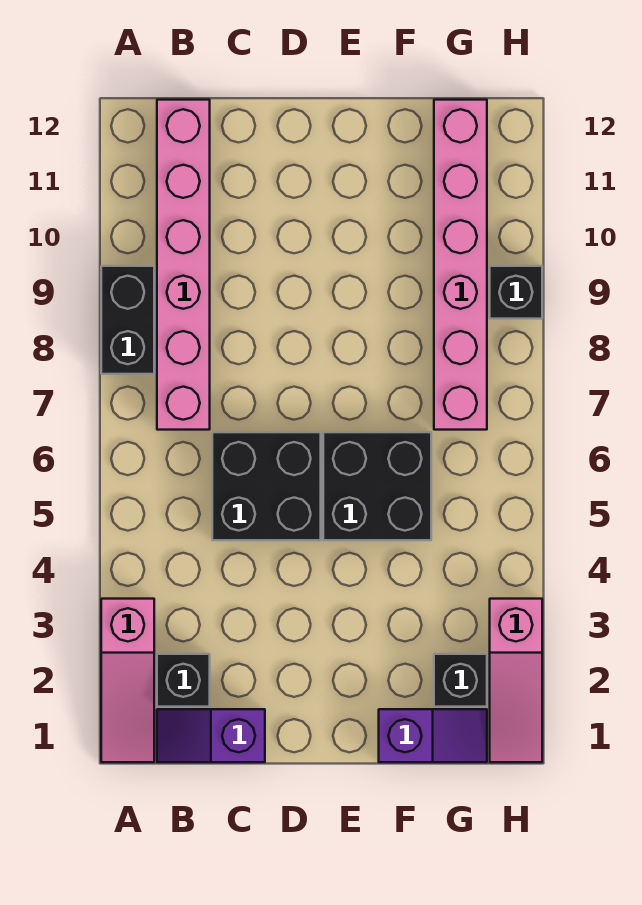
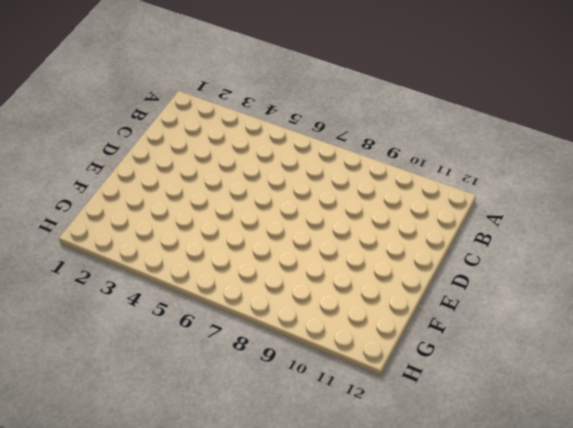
none -> pink slope A1:A3 level 1 top 3
none -> black brick A8:A9 level 1
none -> purple slope B1:C1 level 1 top C

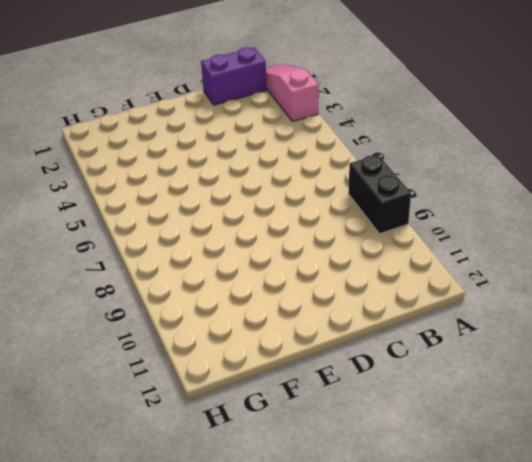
purple brick B1:C1 level 1 -> purple slope B1:C1 level 1 top C
none -> black brick B2 level 1
none -> pink brick B7:B12 level 1
none -> black brick C5:D6 level 1

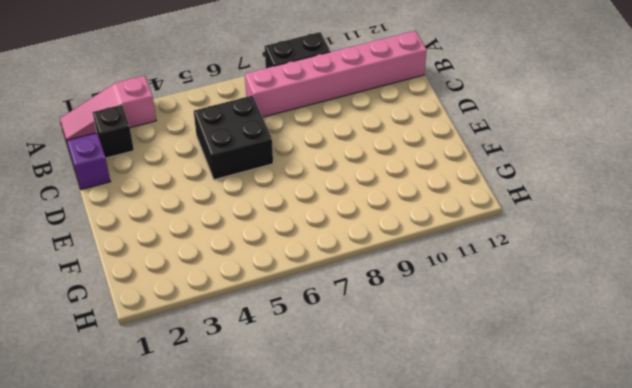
none -> black brick E5:F6 level 1
none -> purple slope F1:G1 level 1 top F
none -> black brick G2 level 1

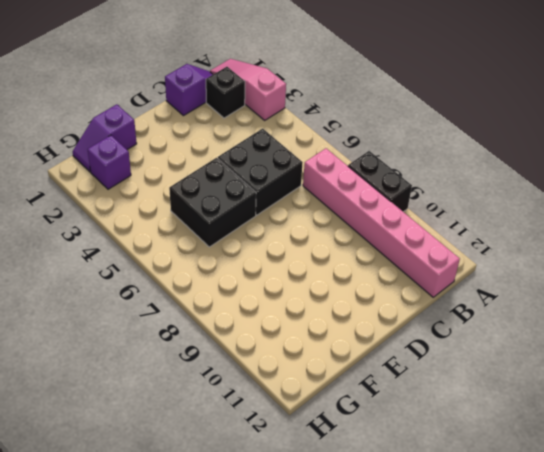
purple brick G2 level 1 -> black brick G2 level 1
none -> pink brick G7:G12 level 1
none -> pink slope H1:H3 level 1 top 3
none -> black brick H9 level 1

